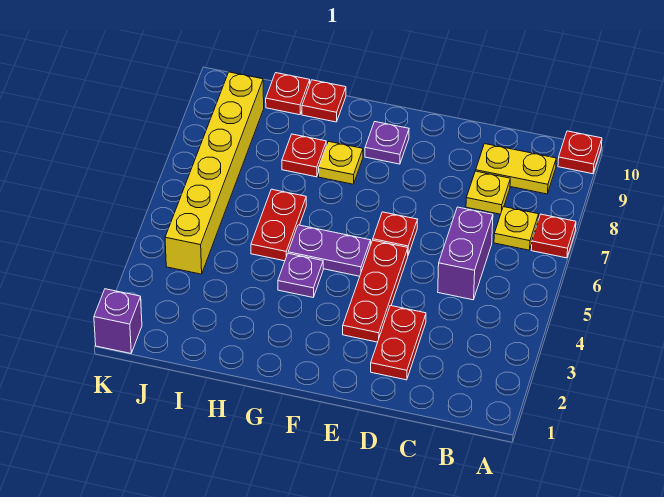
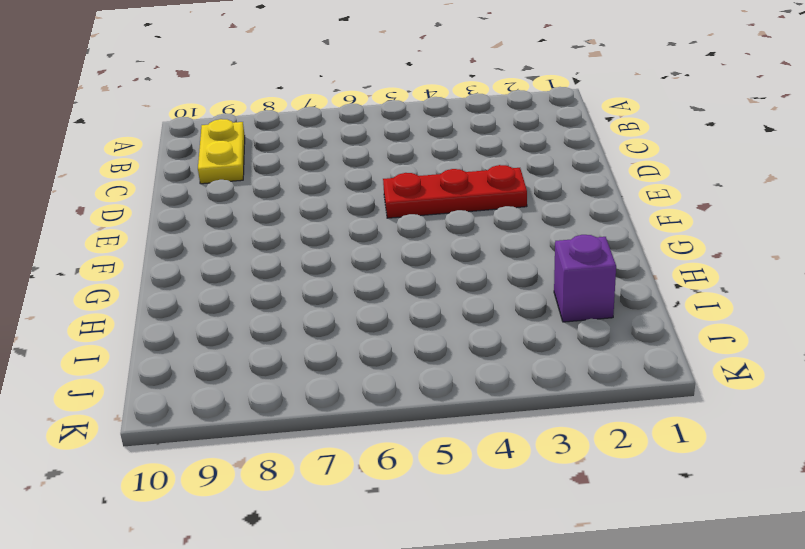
purple brick I2 level 1 -> purple brick K1 level 1
none -> red plate A7 level 1
none -> red plate A10 level 1
none -> yellow plate B7 level 1

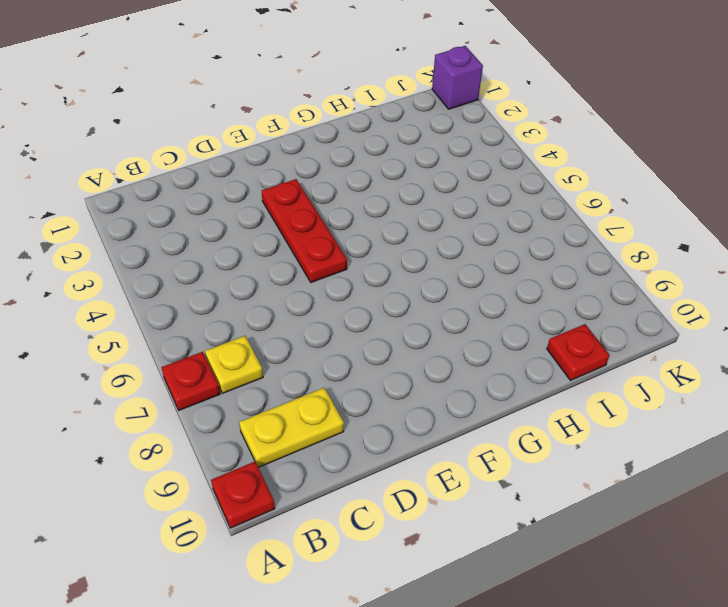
none -> purple brick C5:C6 level 1
none -> yellow plate C8 level 1
none -> red plate D2:D3 level 1

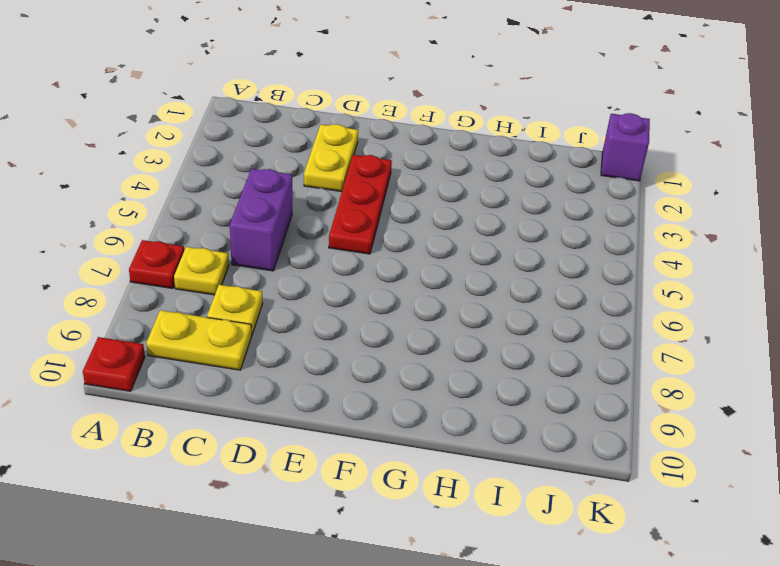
yellow plate D2:D3 level 1 -> red plate D2:D3 level 1
none -> red plate E6 level 1
none -> purple plate F5:G5 level 1
none -> purple plate F9 level 1

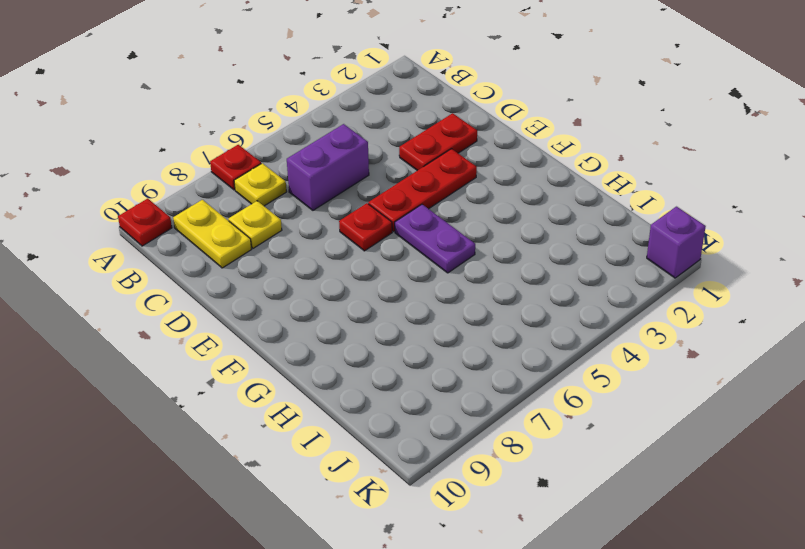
none -> purple plate F9 level 1
none -> purple plate G4 level 1
none -> yellow plate G8 level 1

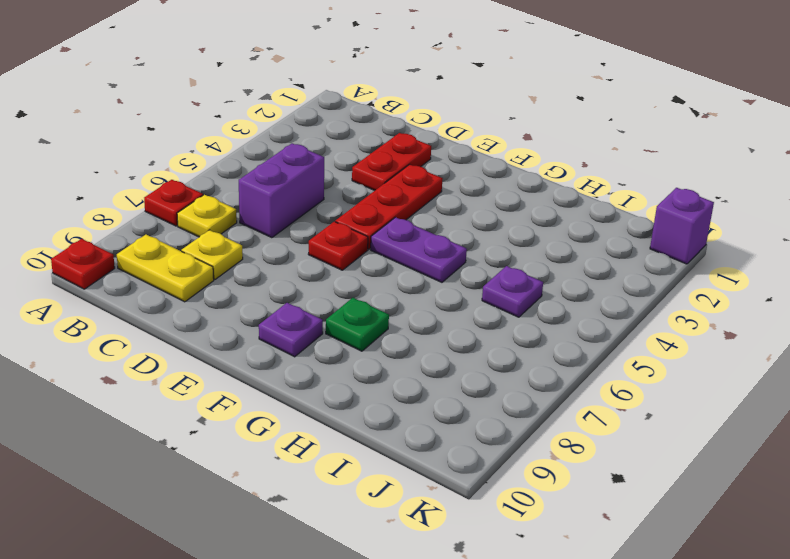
green plate G8 level 1 -> yellow plate G8 level 1
purple plate I5 level 1 -> purple plate G4 level 1
none -> red plate H5:H6 level 1
none -> red plate H8 level 1
none -> red plate H10 level 1

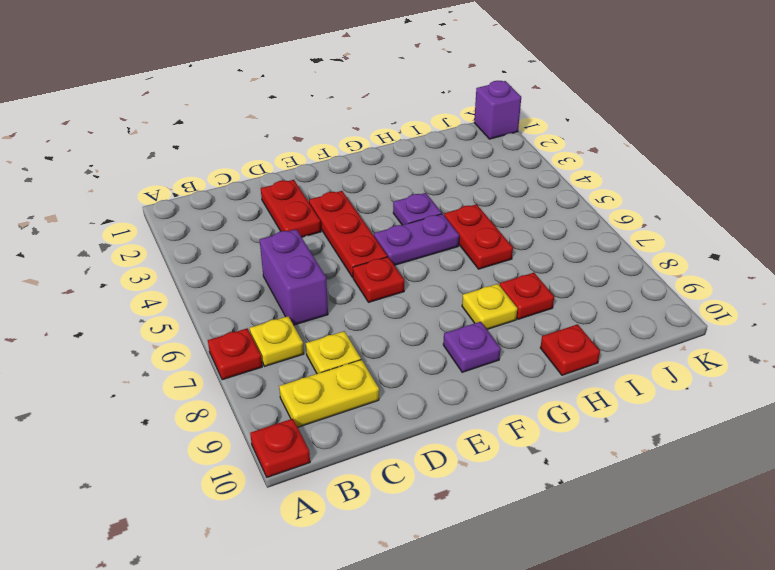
none -> red plate I10 level 1
none -> yellow brick J4:J9 level 1

